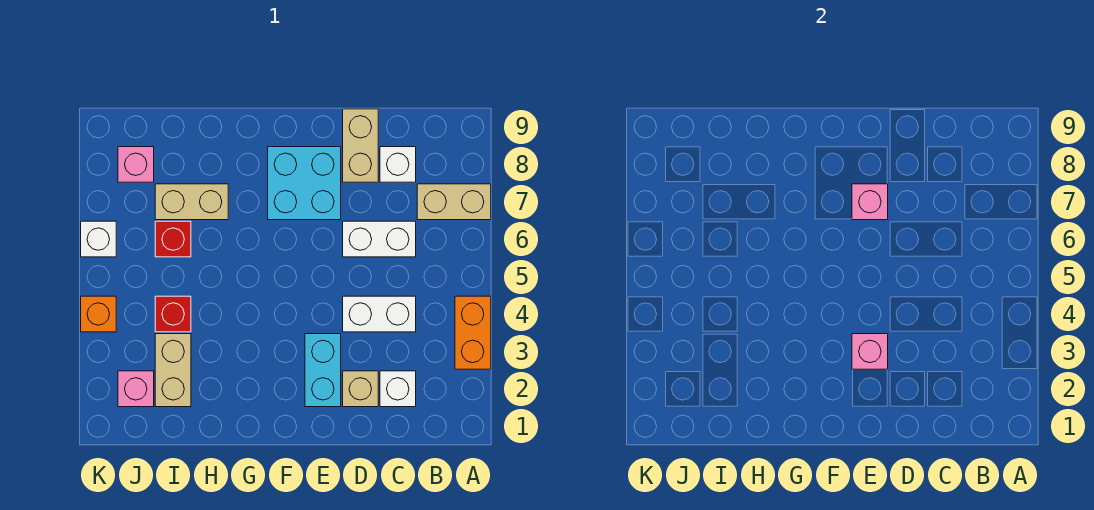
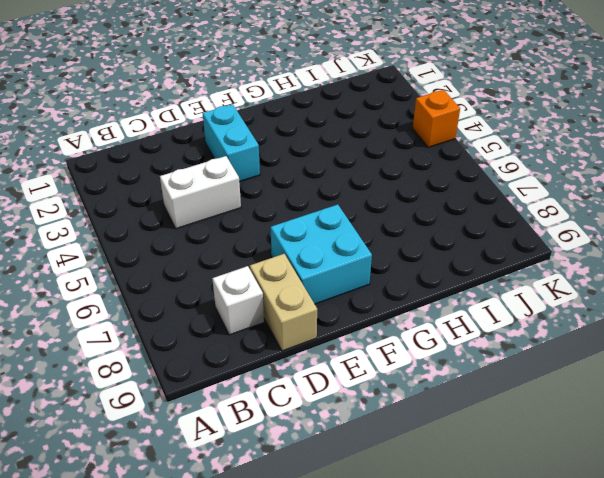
none -> orange brick A3:A4 level 1
none -> tan brick A7:B7 level 1
none -> white brick C2 level 1

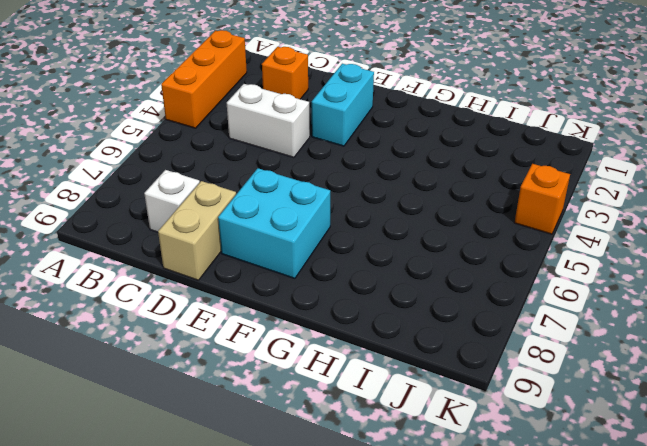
orange brick A2:A4 level 1 -> orange brick A3:A4 level 1
orange brick C2 level 1 -> white brick C2 level 1
none -> tan brick A7:B7 level 1
none -> white brick C6:D6 level 1
none -> tan brick D2 level 1

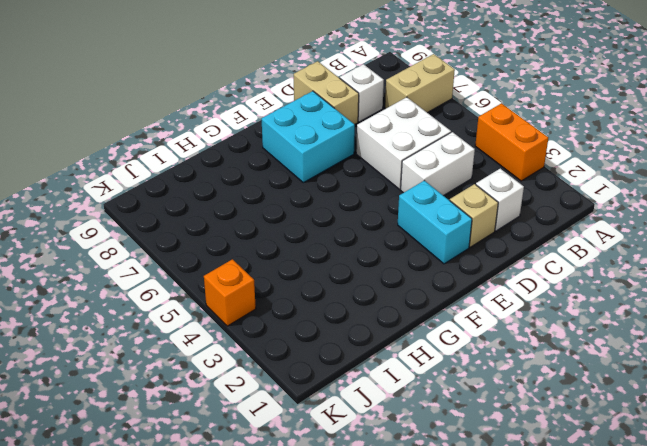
white brick C5:D6 level 1 -> white brick C6:D6 level 1
none -> tan brick H7:I7 level 1
none -> tan brick I2:I3 level 1
none -> red brick I4 level 1

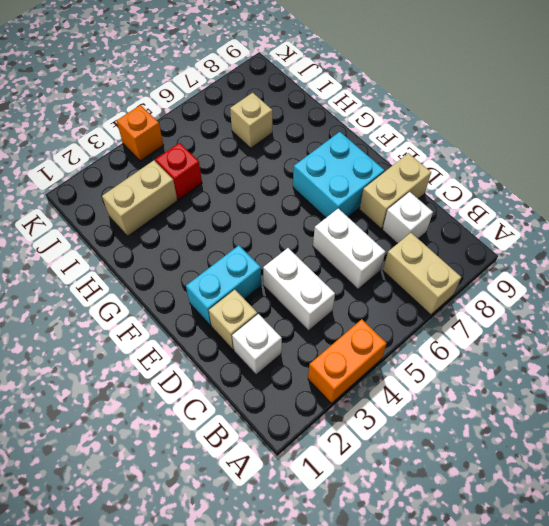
tan brick I7 level 1 -> tan brick H7:I7 level 1
none -> red brick I6 level 1
none -> pink brick J2 level 1
none -> pink brick J8 level 1

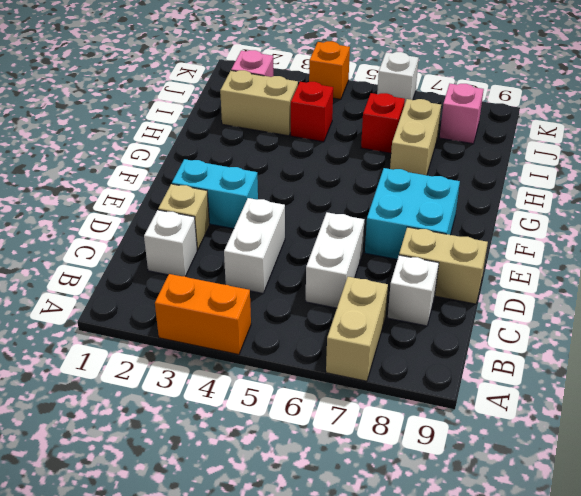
none -> pink brick E3 level 2
none -> pink brick E7 level 2

